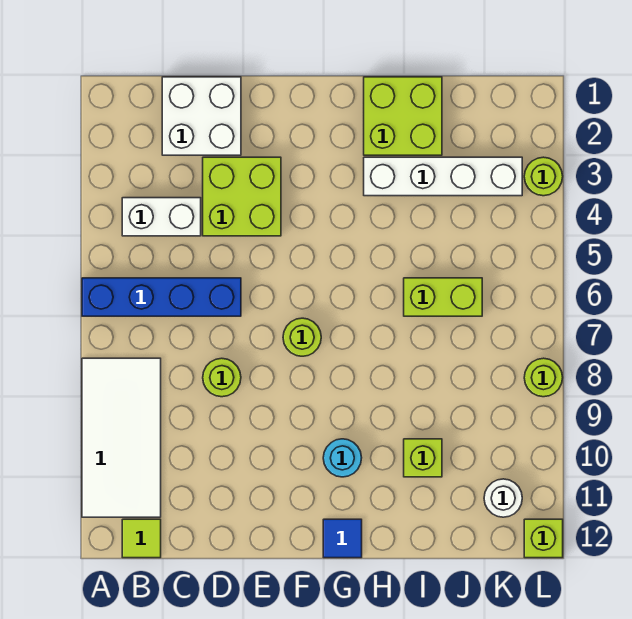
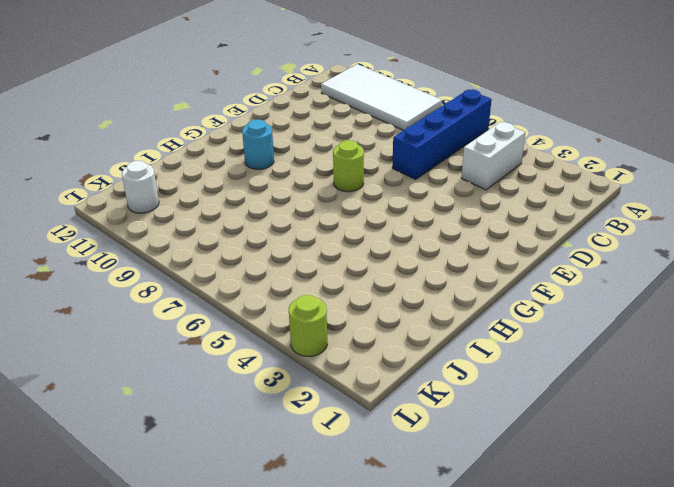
none -> lime tile B12 level 1
none -> white brick C1:D2 level 1
none -> lime brick D3:E4 level 1

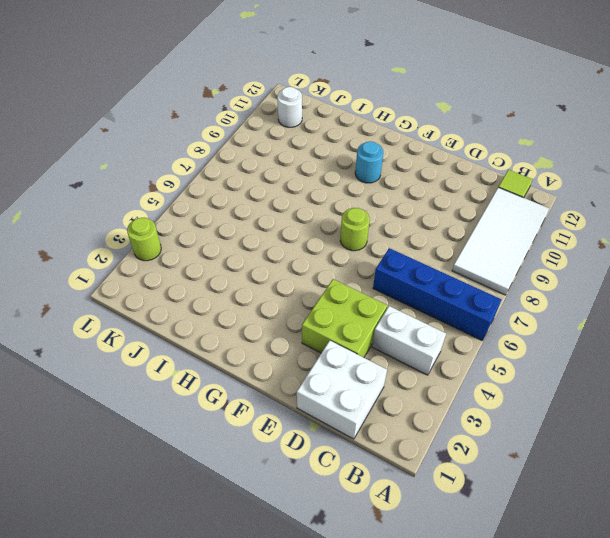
none -> lime round brick D8 level 1
none -> blue tile G12 level 1
none -> lime brick H1:I2 level 1

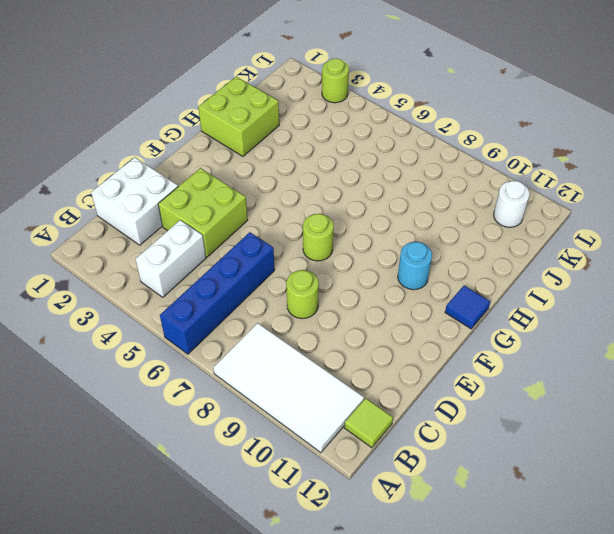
none -> white brick H3:K3 level 1
none -> lime brick I6:J6 level 1
none -> lime brick I10 level 1

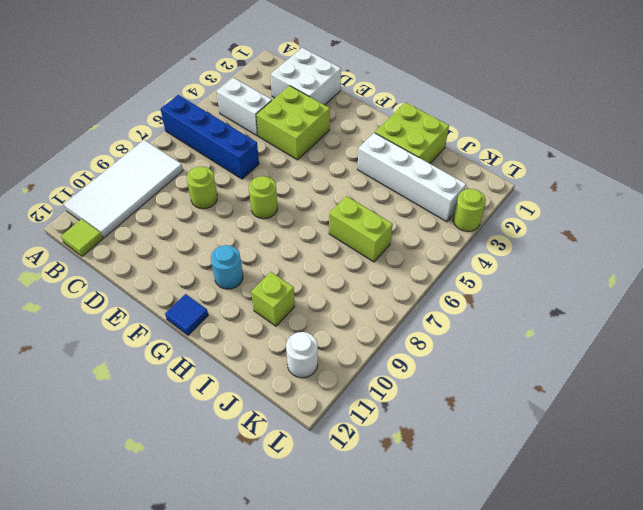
none -> lime round brick L8 level 1
none -> lime brick L12 level 1

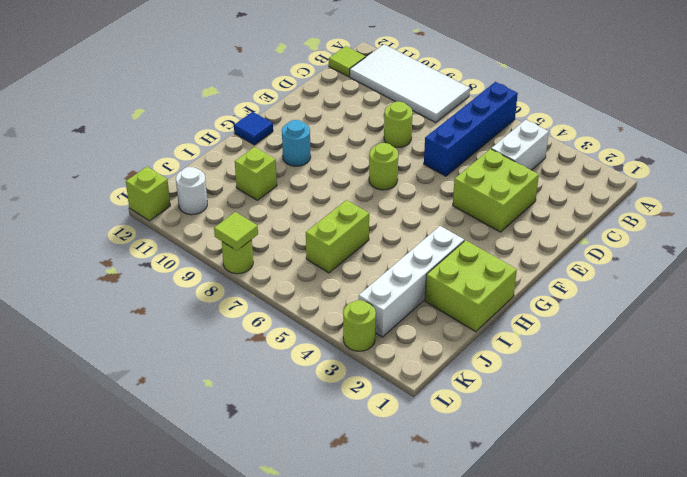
lime tile L8 level 2 -> none
none -> white brick C1:D2 level 1

